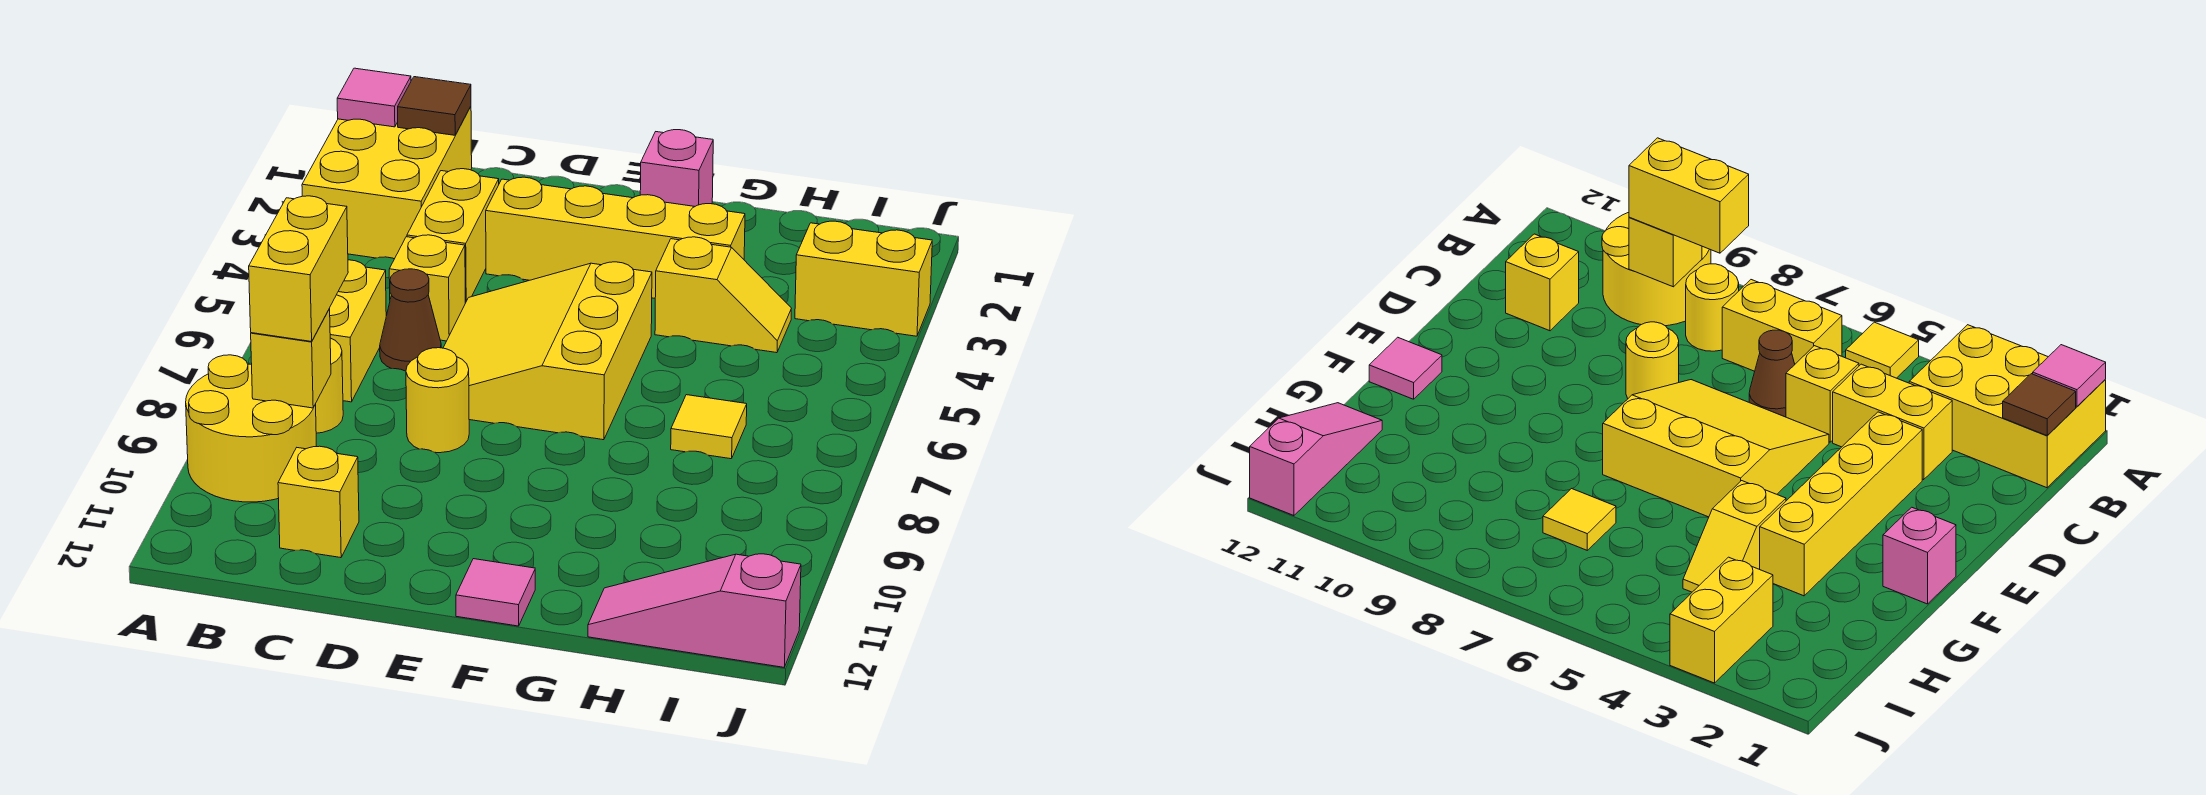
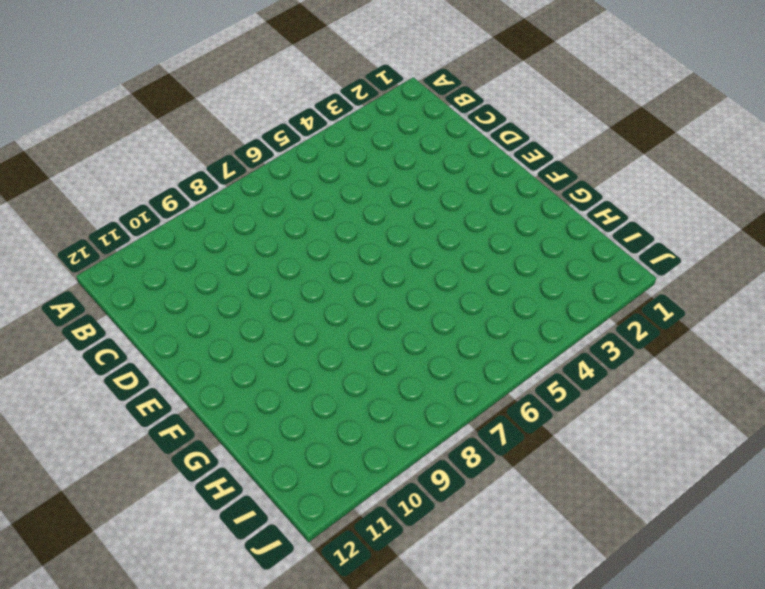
none -> yellow brick A1:B3 level 1
none -> yellow tile A5 level 1
none -> yellow round brick A9:B10 level 1

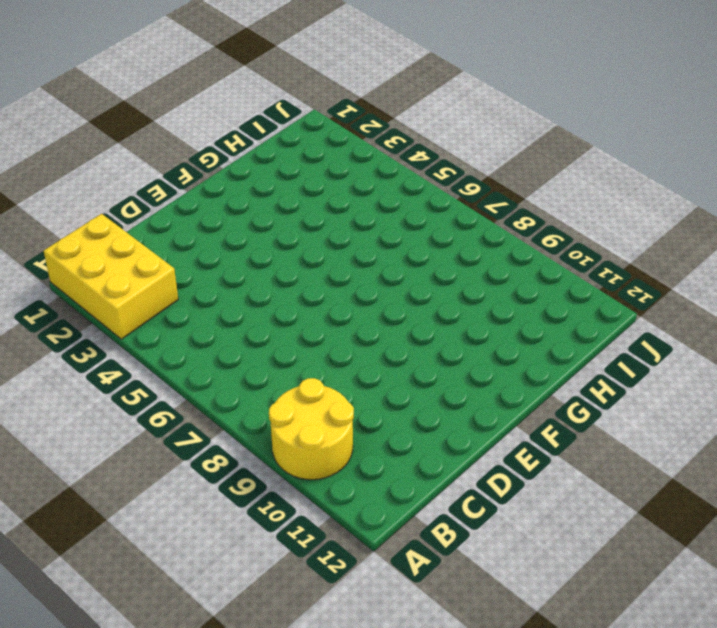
none -> yellow tile A5 level 1
none -> yellow brick B6:B7 level 1
none -> yellow round brick B8 level 1

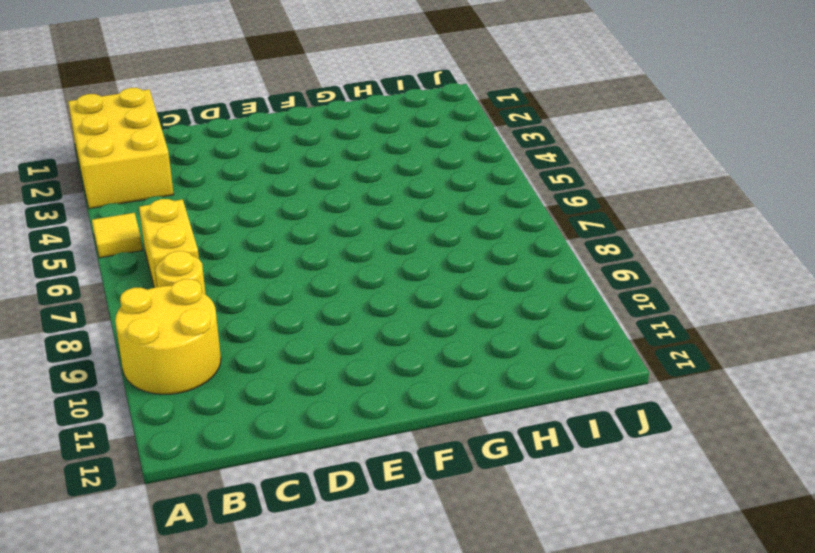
none -> yellow brick C3:C4 level 1
none -> yellow brick C5 level 1
none -> brown cone C6 level 1

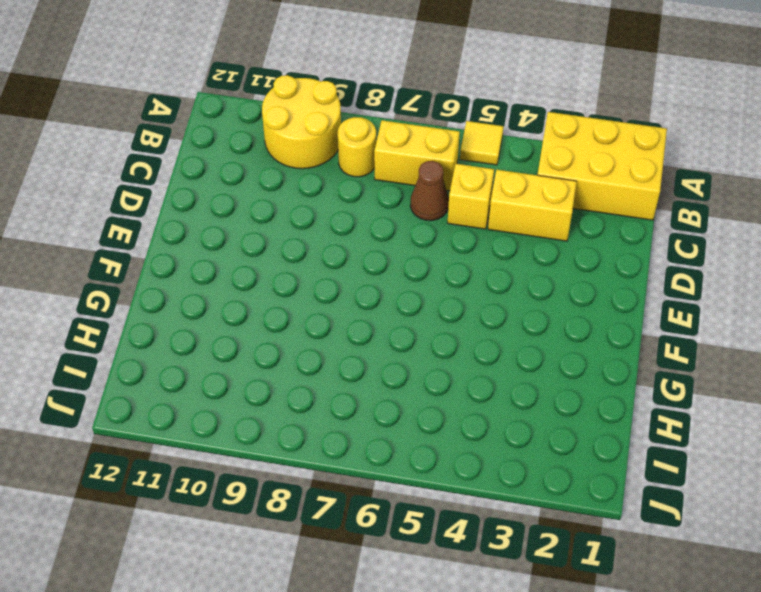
none -> yellow brick C11 level 1
none -> yellow brick D3:G3 level 1
none -> yellow slope D5:F7 level 1 top F

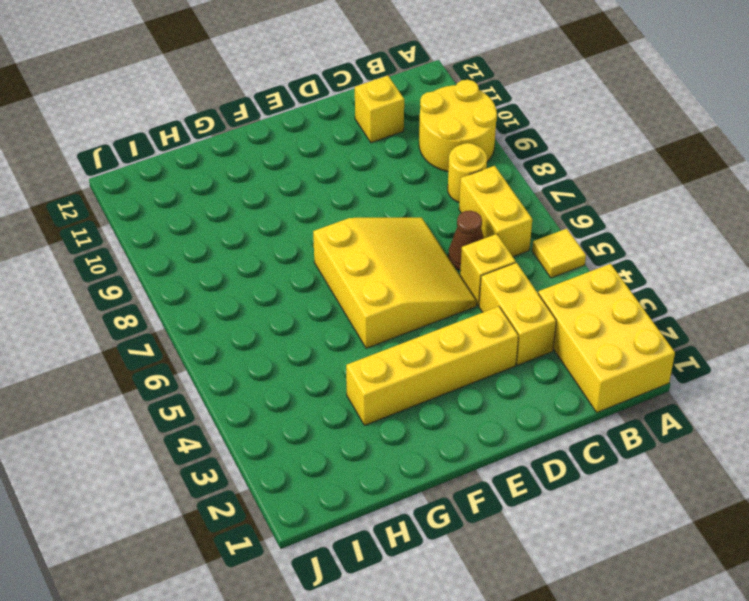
none -> yellow round brick D8 level 1
none -> pink brick F1 level 1
none -> pink tile F12 level 1

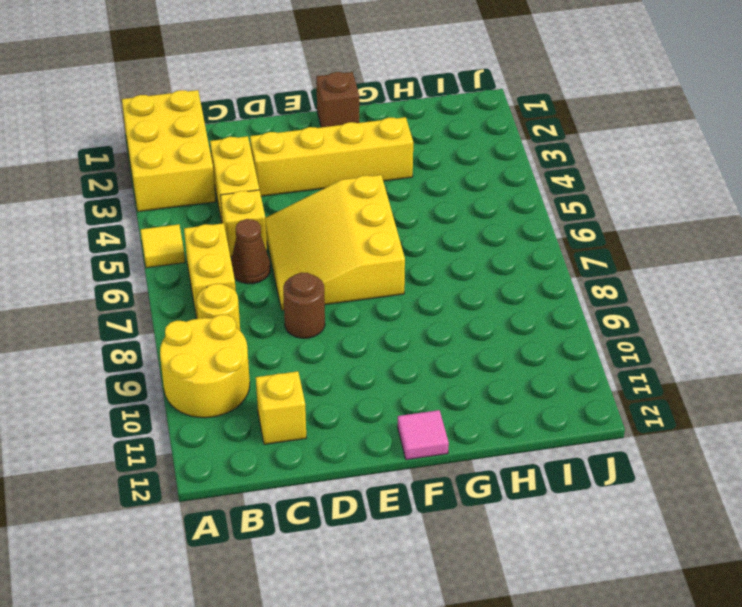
brown round brick D8 level 1 -> yellow round brick D8 level 1
brown brick F1 level 1 -> pink brick F1 level 1
none -> yellow slope G4:H4 level 1 top G
none -> yellow tile H7 level 1
none -> pink slope H12:J12 level 1 top J

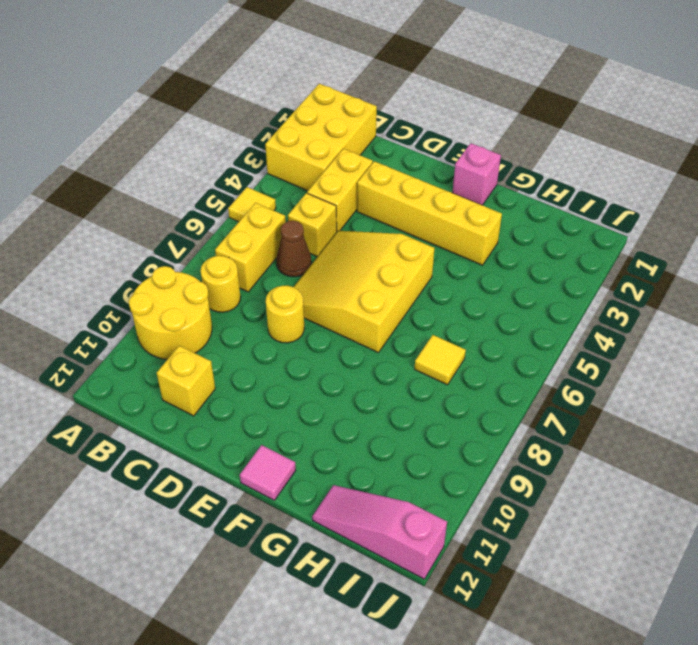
none -> yellow slope G4:H4 level 1 top G
none -> yellow brick I3:J3 level 1
none -> pink tile A1 level 2

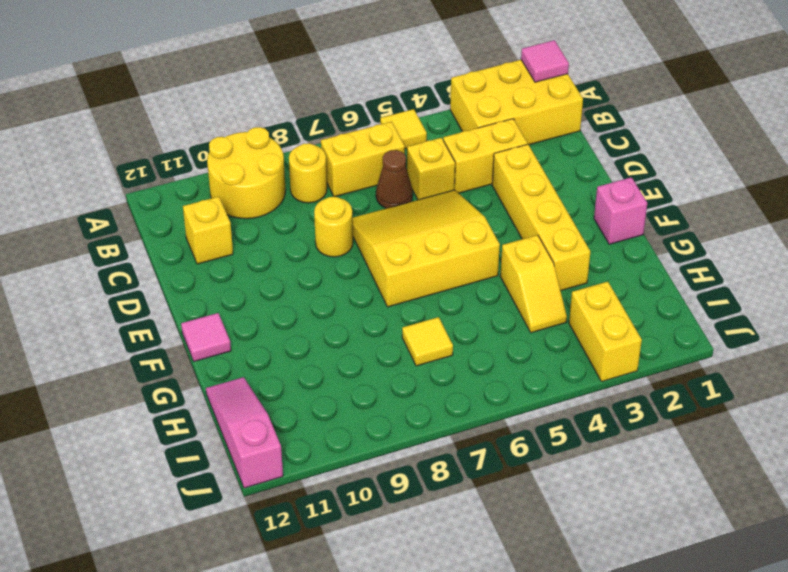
none -> brown tile B1 level 2
none -> yellow brick B9 level 2
none -> yellow brick B8:B9 level 3

